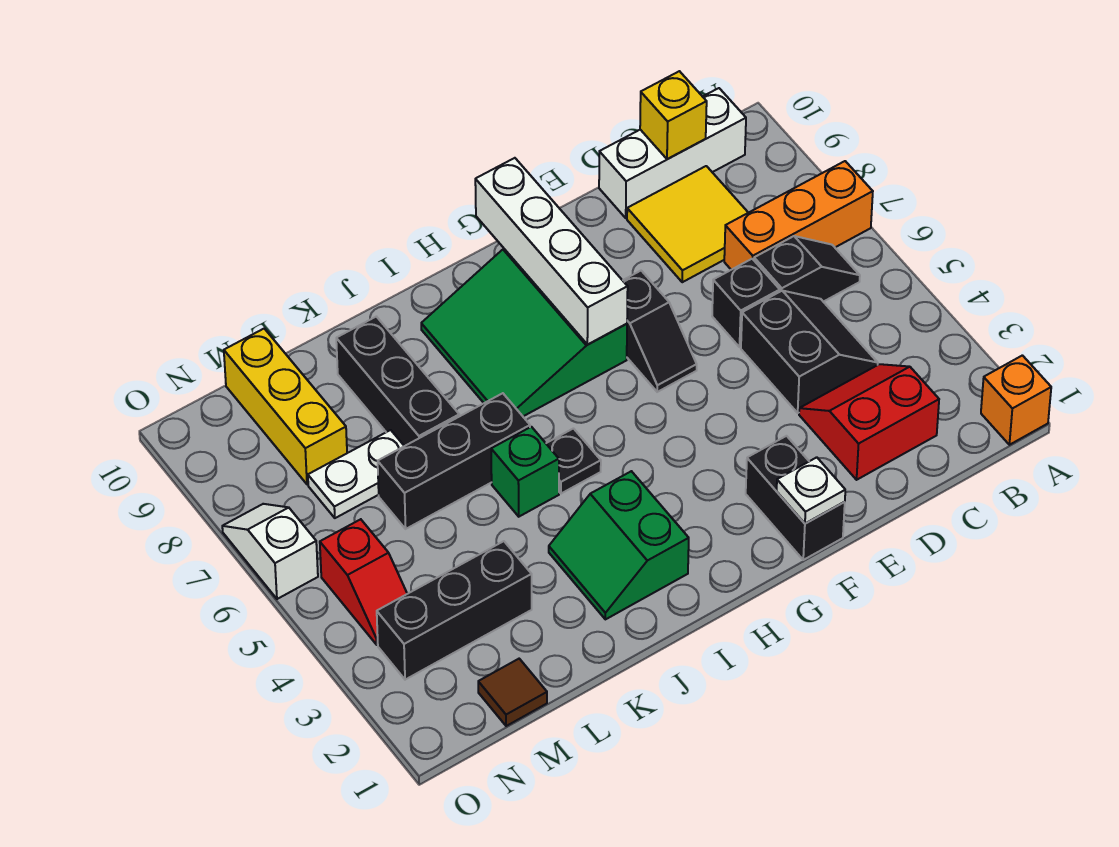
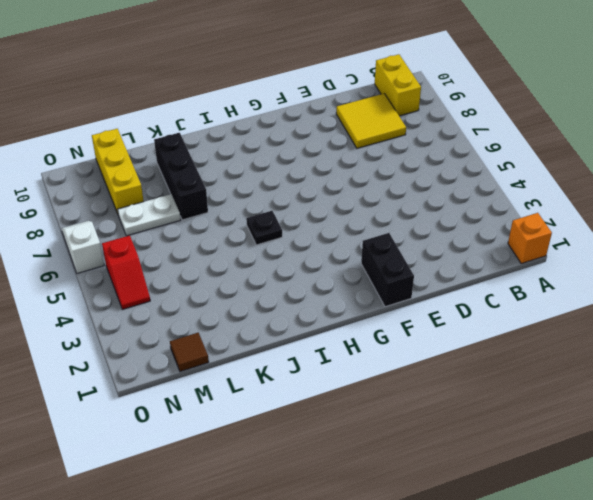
yellow brick B9:B10 level 1 -> white brick B10:D10 level 1
none -> orange brick A7:C7 level 1
none -> black slope B6:C6 level 1 top C
none -> red slope C2:D3 level 1 top 2

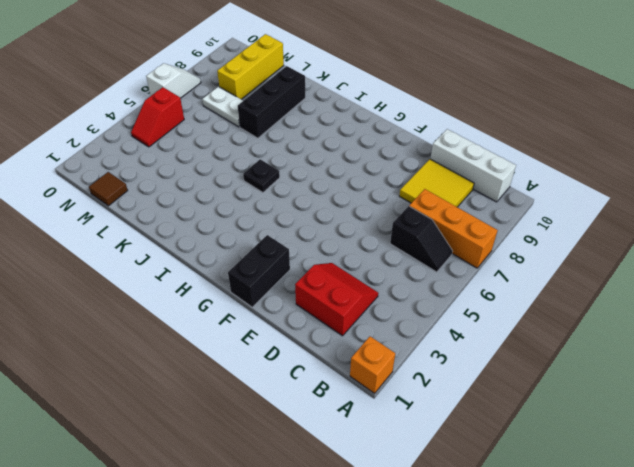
none -> black slope C4:D5 level 1 top D
none -> black brick D6 level 1
none -> black slope F6:F7 level 1 top 7

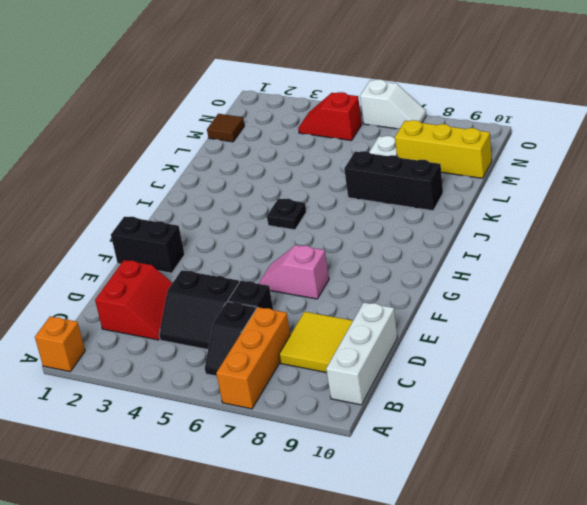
pink slope F6:F7 level 1 top 7 -> black slope F6:F7 level 1 top 7
none -> green slope G7:I9 level 1 top G
none -> green slope I2:J3 level 1 top I
none -> green brick J5 level 1

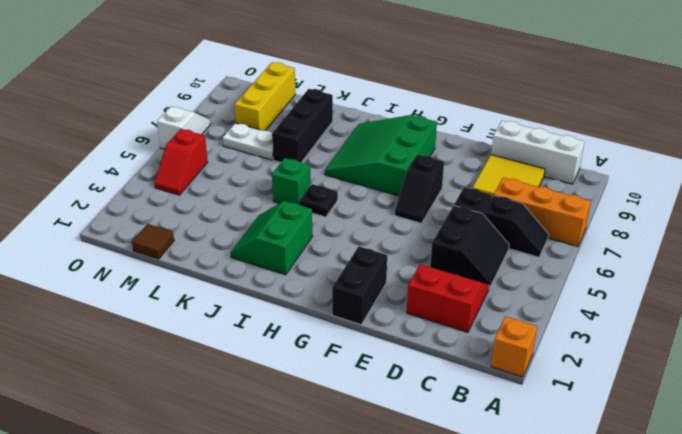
none -> black brick J6:L6 level 1
none -> black brick L3:N3 level 1
none -> yellow brick C10 level 2

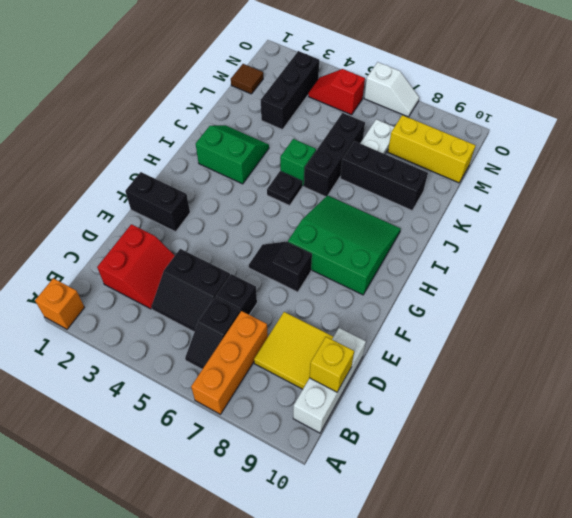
none -> white plate F1 level 2
none -> white brick G7:G10 level 2

